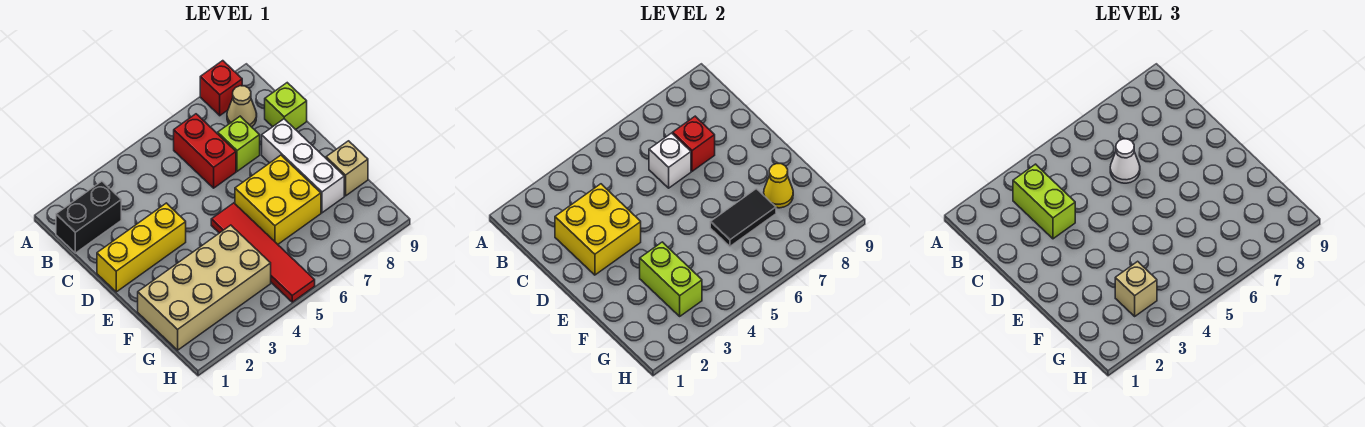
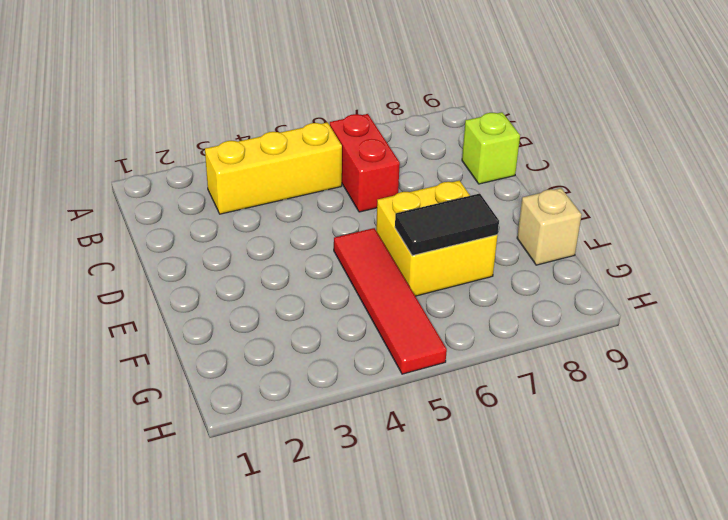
yellow brick B3:B5 level 1 -> yellow brick D1:D3 level 1
none -> red brick A8 level 1
none -> black brick B1:B2 level 1
none -> tan cone B8 level 1

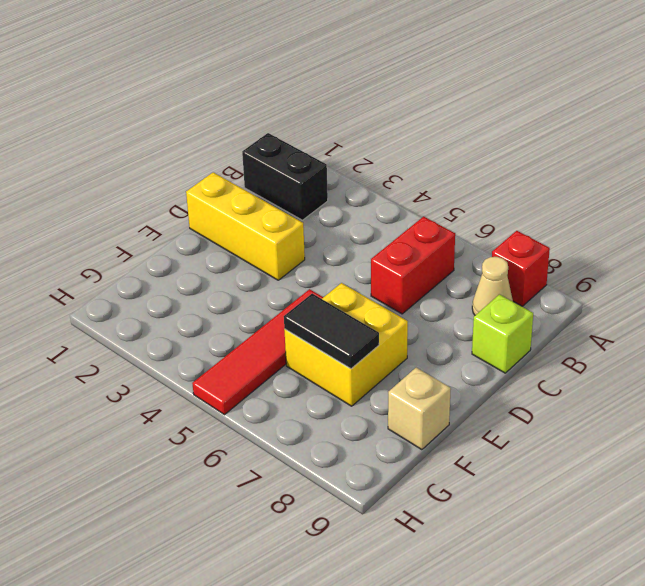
none -> lime brick C7 level 1
none -> white brick D8:F8 level 1
none -> tan brick F1:G4 level 1

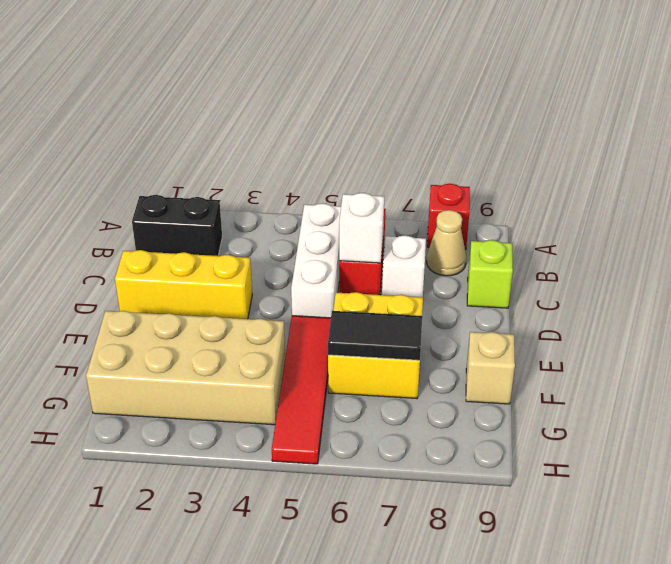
white brick B5:D5 level 1 -> white brick D8:F8 level 1
white brick C7 level 1 -> lime brick C7 level 1
none -> yellow brick C2:D3 level 2
none -> red brick C7 level 2
none -> lime brick F3:G3 level 2

